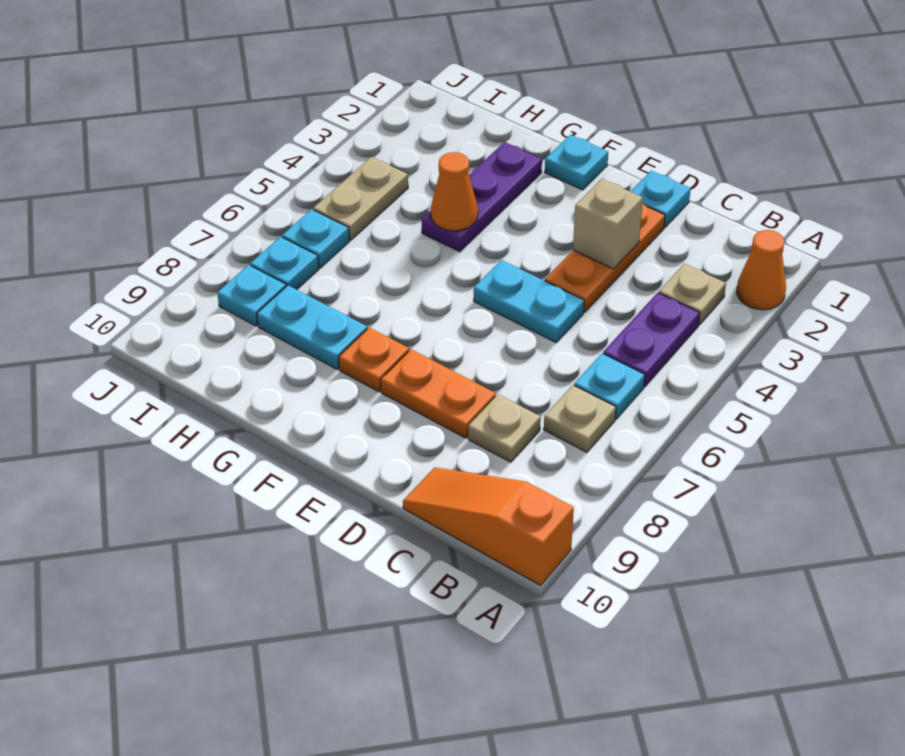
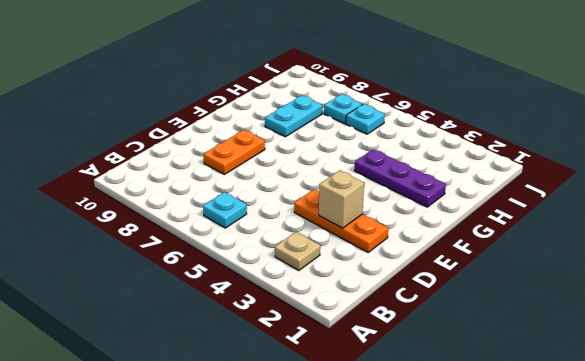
none -> orange cone A2 level 1
none -> orange slope A10:C10 level 1 top A
none -> purple plate B4:B5 level 1

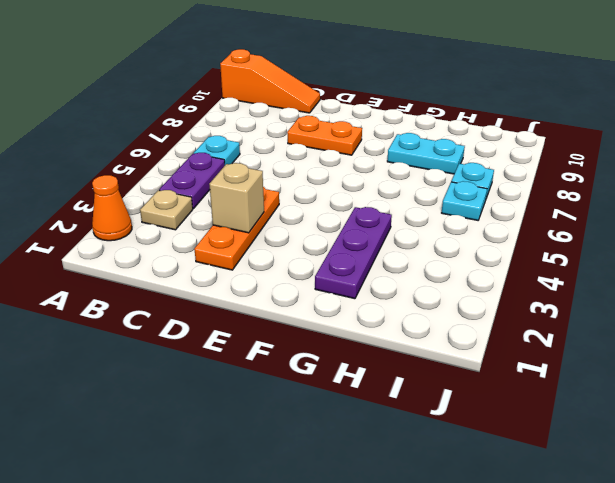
none -> tan plate B7 level 1
none -> tan plate C8 level 1
none -> cyan plate D1 level 1

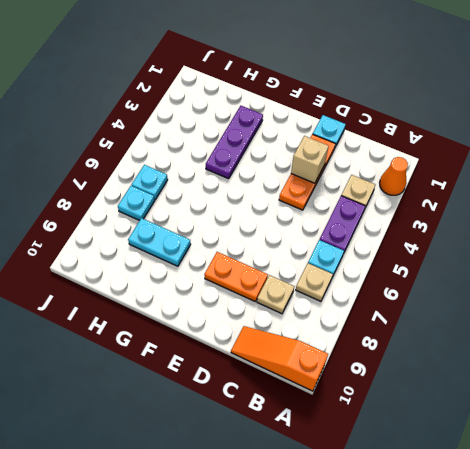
none -> cyan plate D5:E5 level 1
none -> cyan plate F1 level 1
none -> orange plate F8 level 1

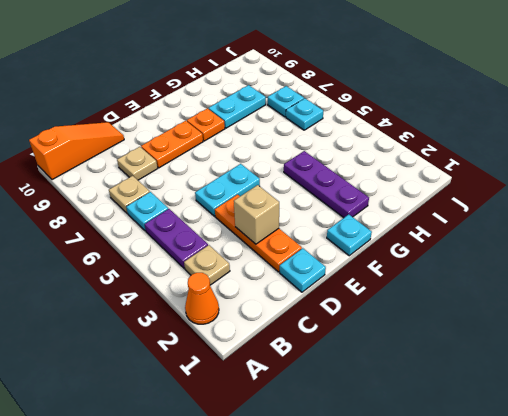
none -> tan plate I4:I5 level 1
none -> cyan plate I8 level 1
none -> orange cone G4 level 2

